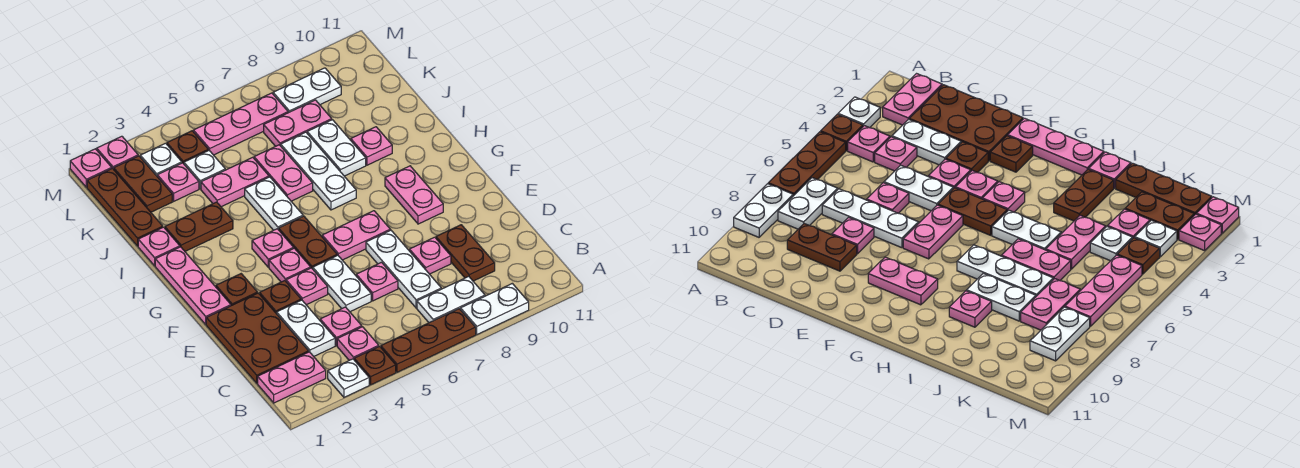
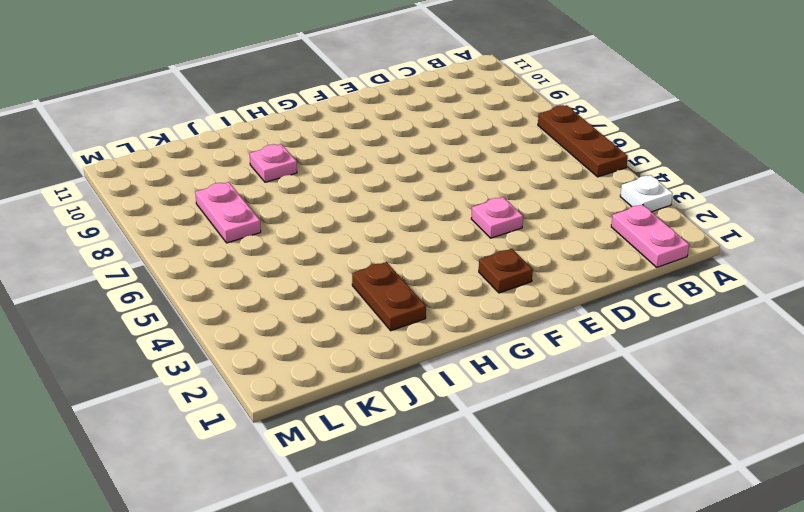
none -> brown plate A4 level 1
none -> white plate A8:A9 level 1
none -> pink plate B4 level 1
none -> white plate B7:B8 level 1

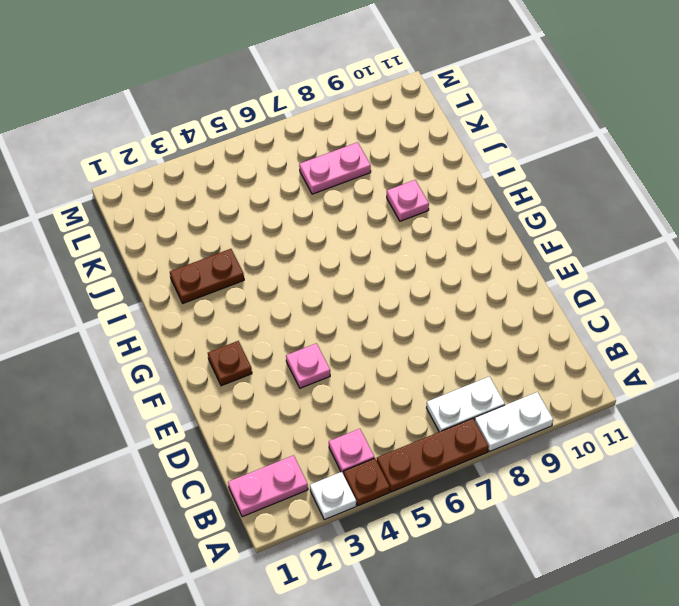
none -> brown plate C1:E2 level 1
none -> white plate C3:D3 level 1
none -> pink plate C4 level 1
none -> white plate C7:E7 level 1

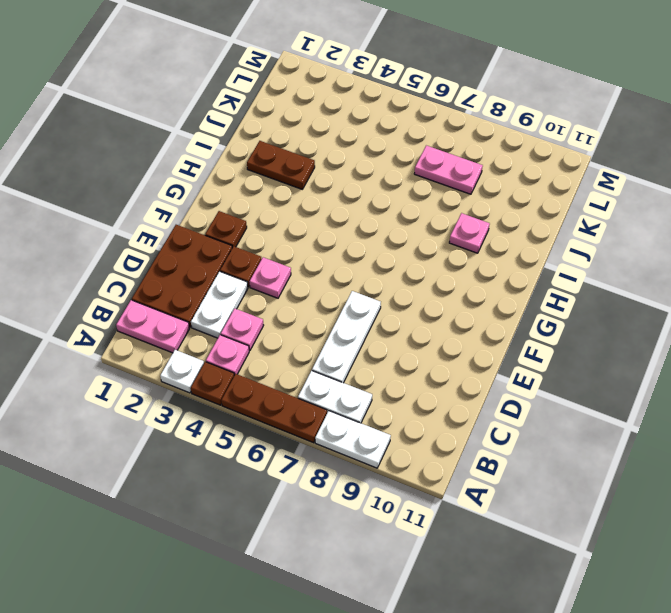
none -> brown plate C9:D9 level 1
none -> white plate D5:E5 level 1
none -> pink plate D6 level 1
none -> pink plate D8 level 1

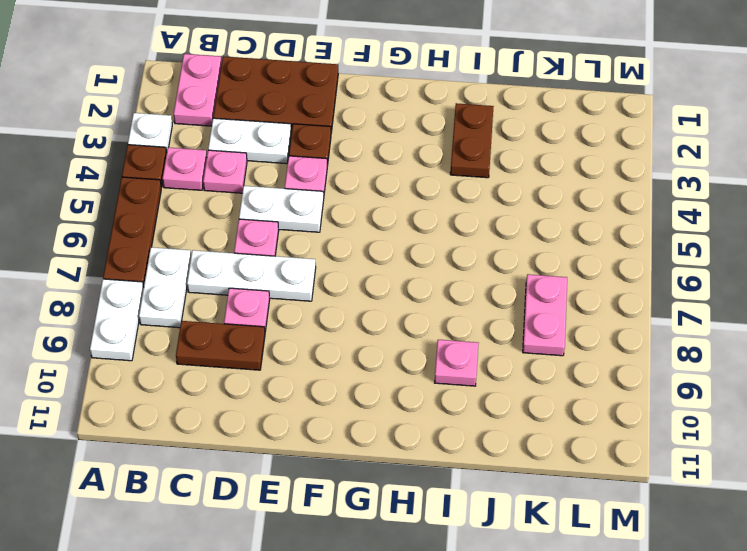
none -> pink plate F1:H1 level 1
none -> brown plate F2 level 1
none -> pink plate F4 level 1
none -> brown plate F5:G5 level 1

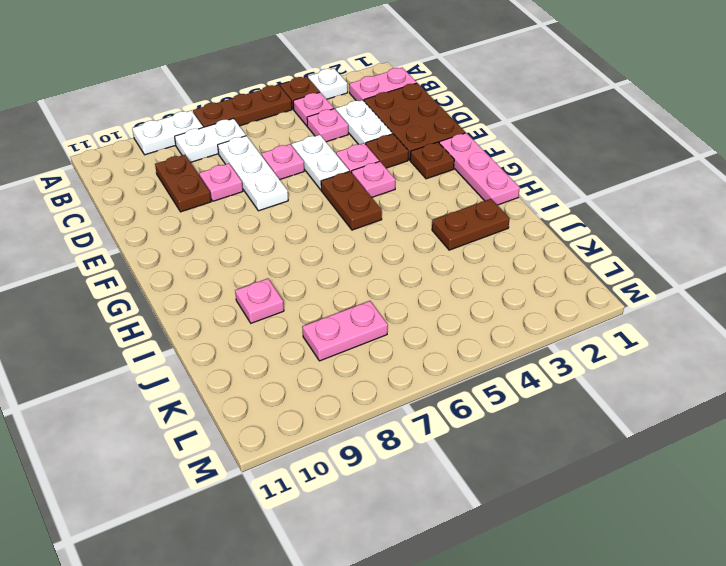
none -> pink plate F6:F7 level 1
none -> pink plate F9:G9 level 1
none -> pink plate G4 level 1
none -> white plate H5:I5 level 1

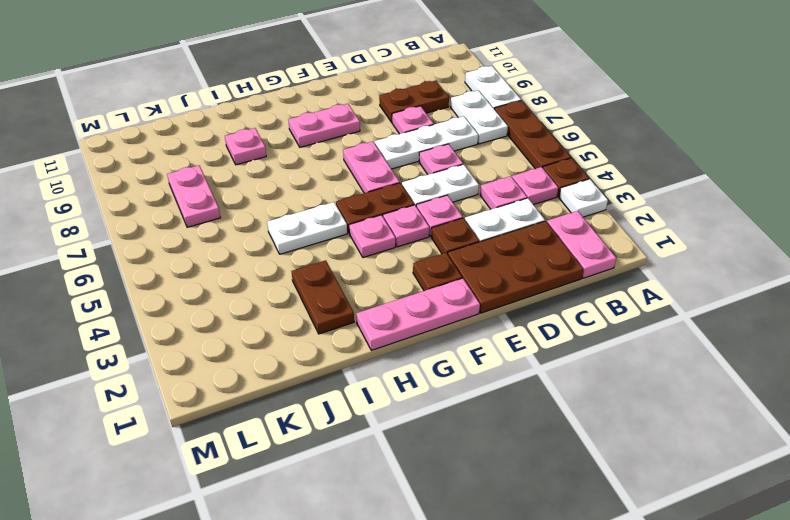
none -> white plate H7:J7 level 1
none -> pink plate I1 level 1
none -> pink plate I6:J6 level 1
none -> white plate I8:J8 level 1

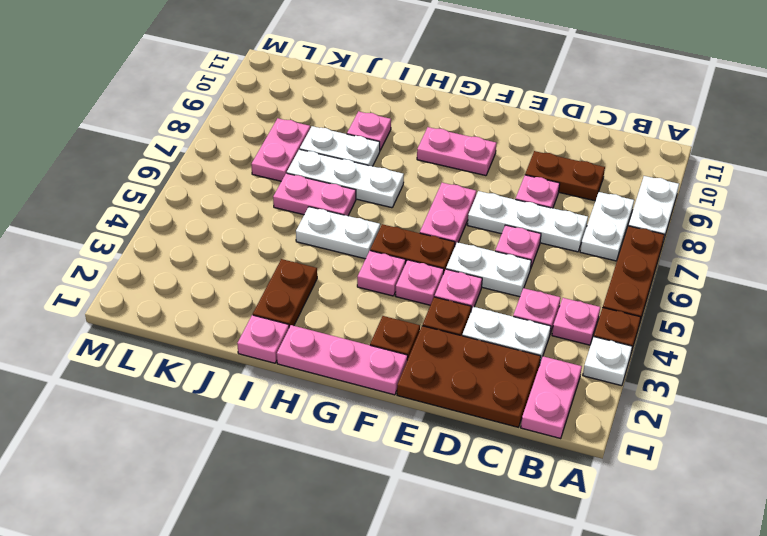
none -> brown plate J1:L1 level 1
none -> pink plate J4:J5 level 1
none -> brown plate K2:L2 level 1
none -> pink plate K3 level 1

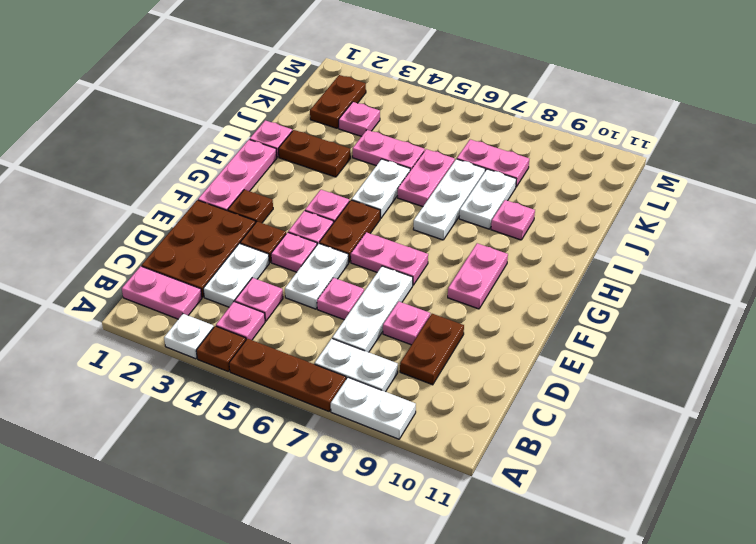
none -> brown plate J1:L1 level 1
none -> white plate K4 level 1
none -> white plate L3 level 1
none -> brown plate L4 level 1

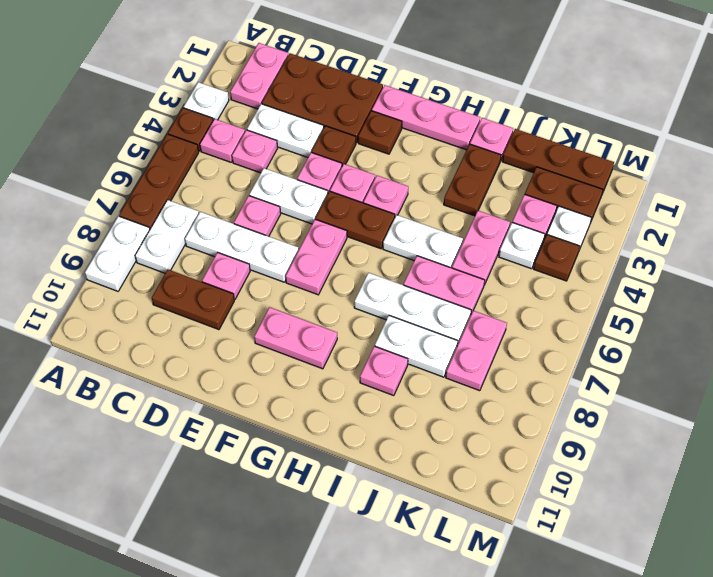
none -> pink plate L5:L7 level 1
none -> white plate L8:L9 level 1
none -> pink plate M1 level 1
none -> pink plate M2 level 1

